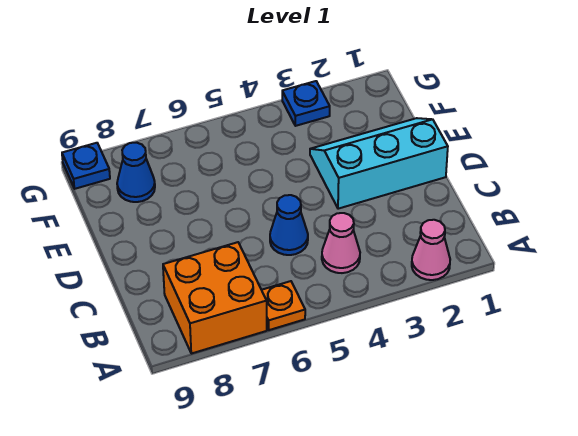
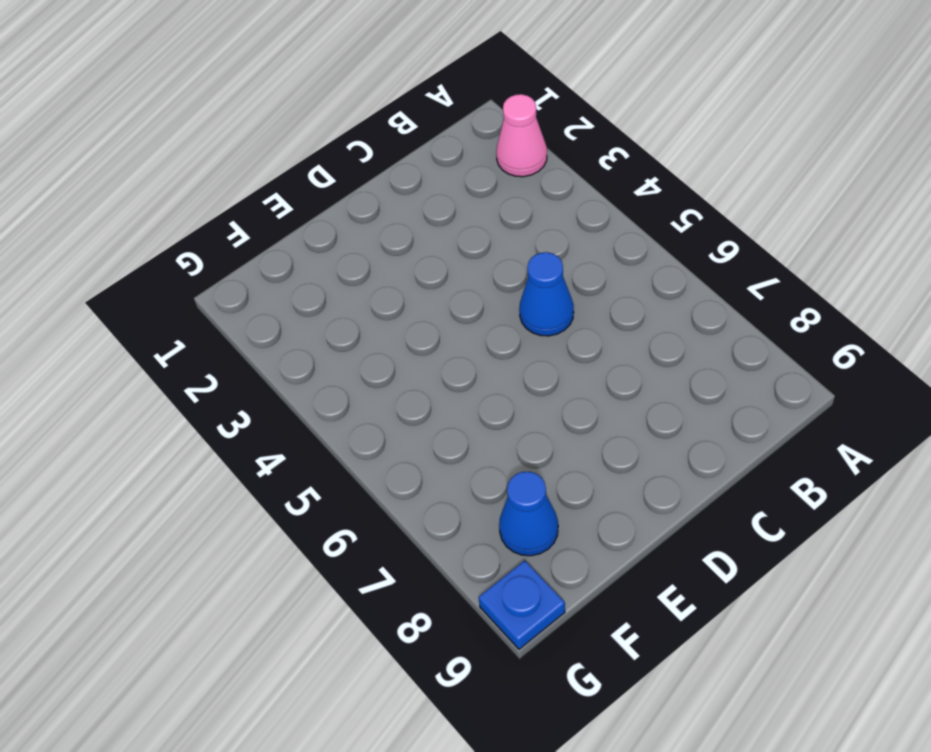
none -> orange plate A6 level 1
none -> orange brick A7:B8 level 1

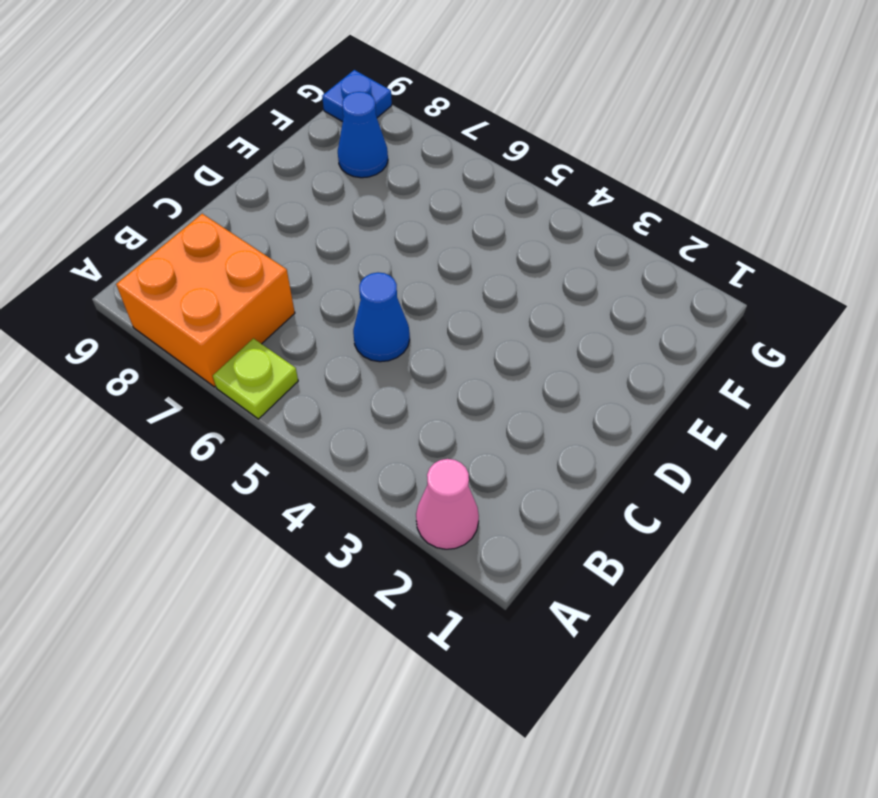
lime plate A6 level 1 -> orange plate A6 level 1
none -> pink cone B4 level 1
none -> cyan slope D1:E3 level 1 top D

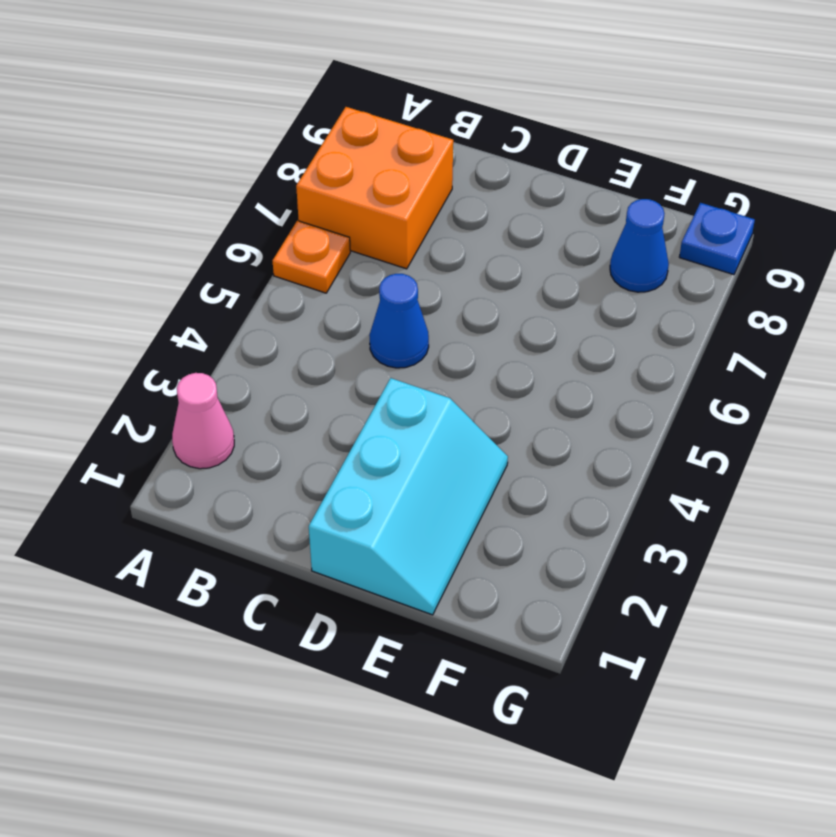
none -> pink cone B4 level 1
none -> blue plate G3 level 1

